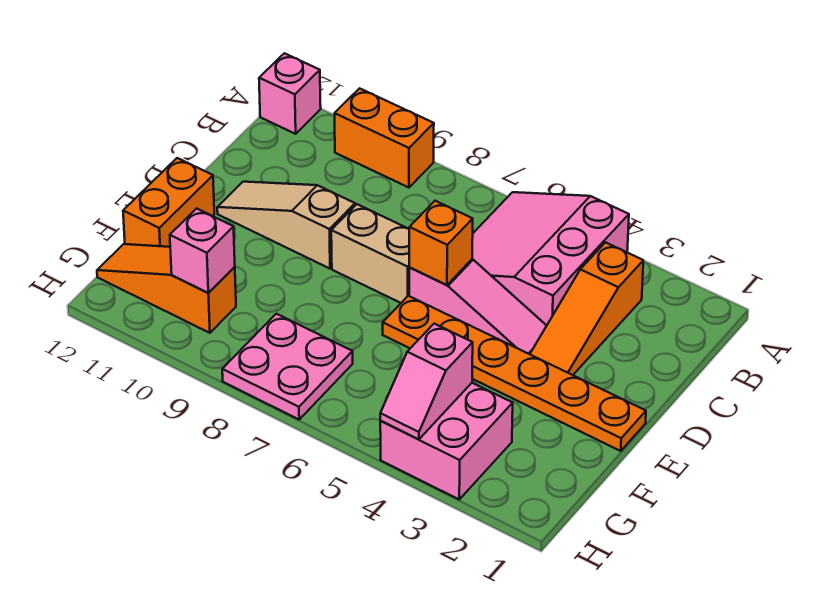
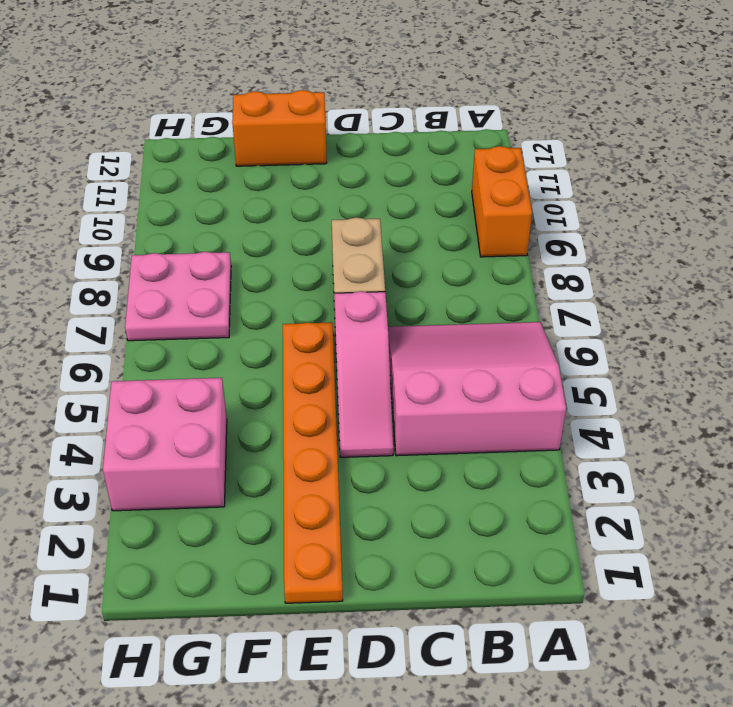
none -> pink brick A12 level 1
none -> orange slope B3:D3 level 1 top B
none -> tan slope D9:D11 level 1 top 9

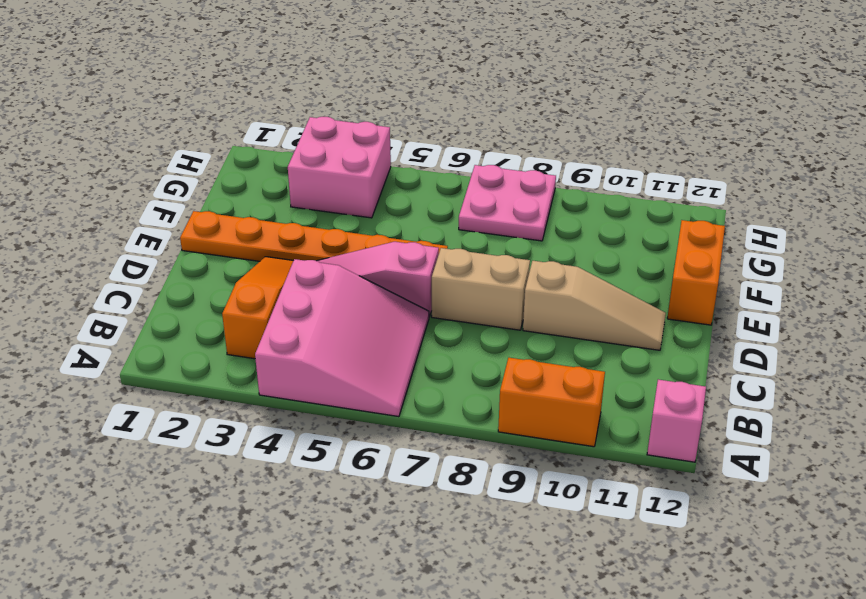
none -> orange slope G10:G12 level 1 top 10
none -> orange brick D6 level 2
none -> pink slope G4:H4 level 2 top G

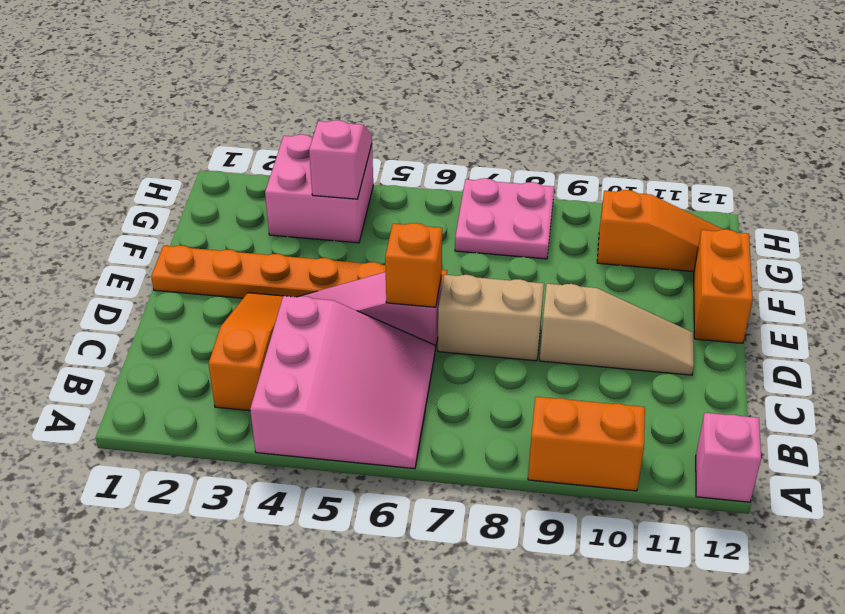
none -> pink brick G10 level 2

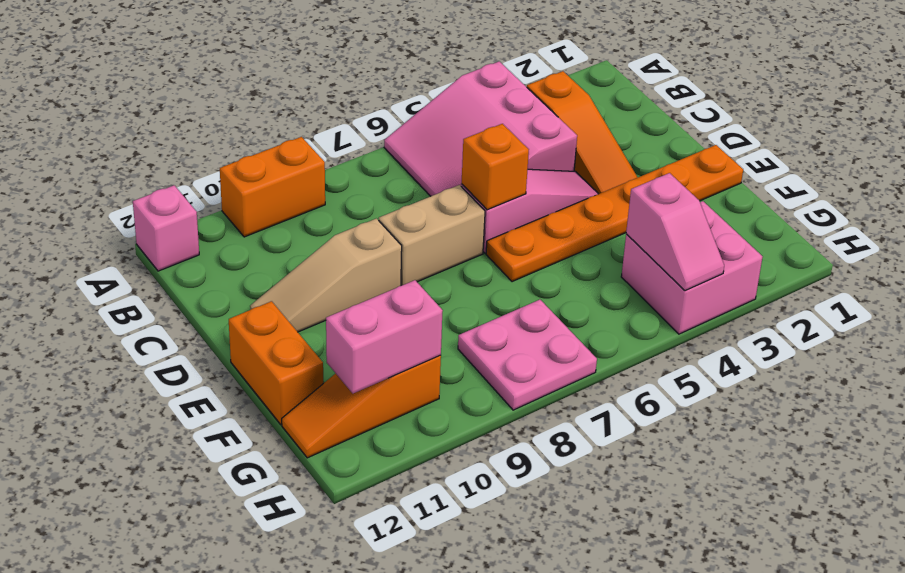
pink brick G10:G11 level 2 -> pink brick G10 level 2

